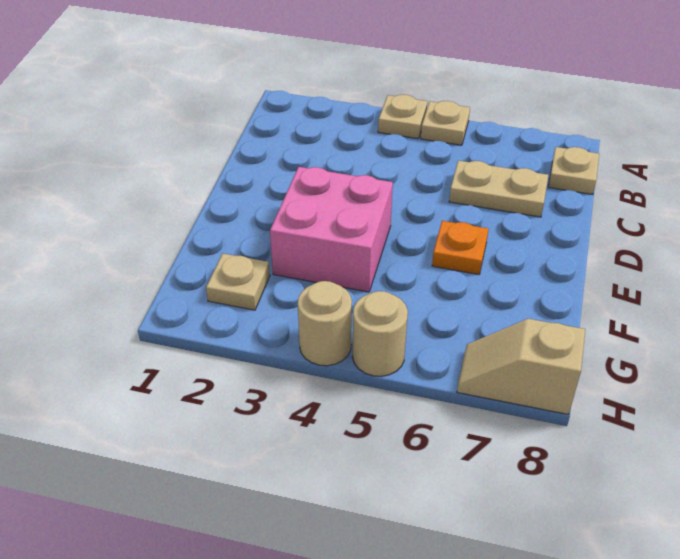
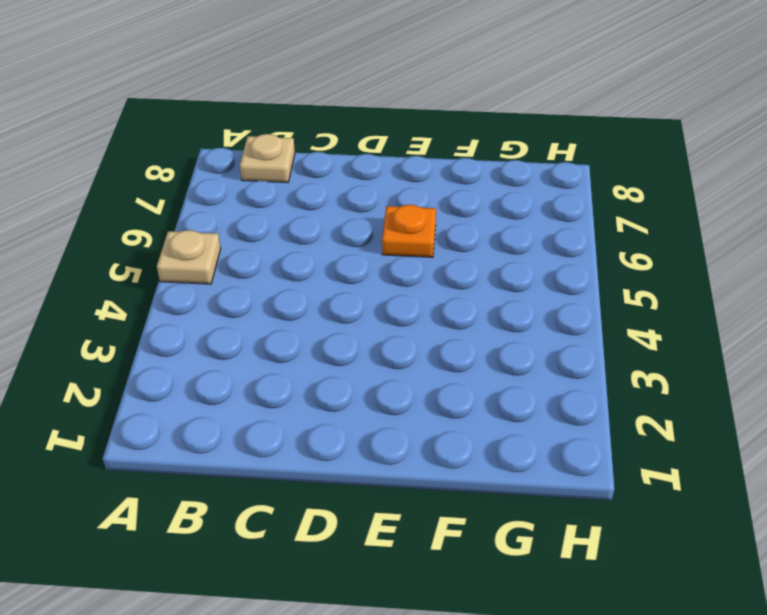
none -> tan plate A4 level 1
none -> tan plate C6:C7 level 1

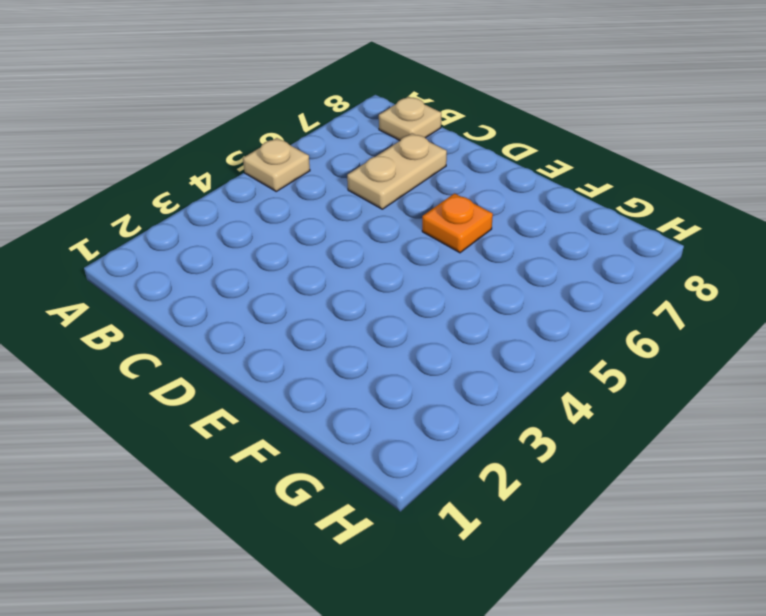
none -> tan plate A4 level 1
none -> pink brick E3:F4 level 1

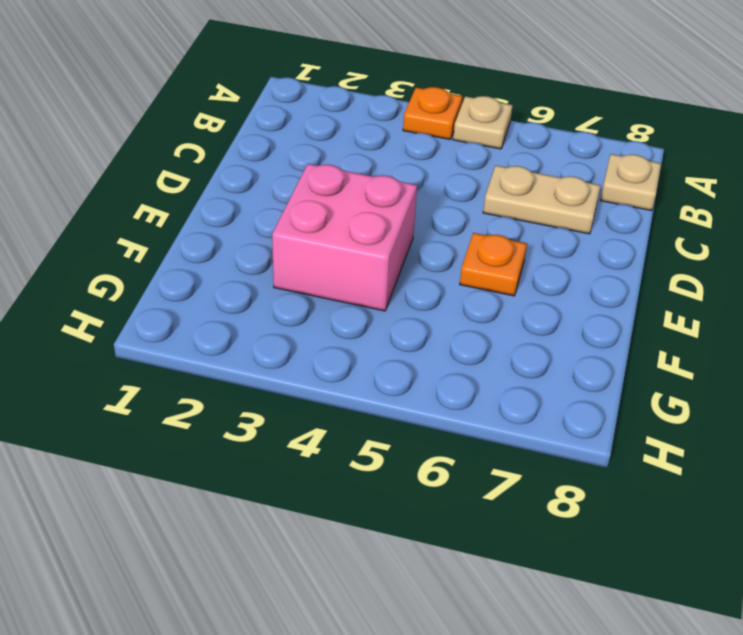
orange plate A4 level 1 -> tan plate A4 level 1
none -> tan plate G2 level 1
none -> tan round brick H4 level 1

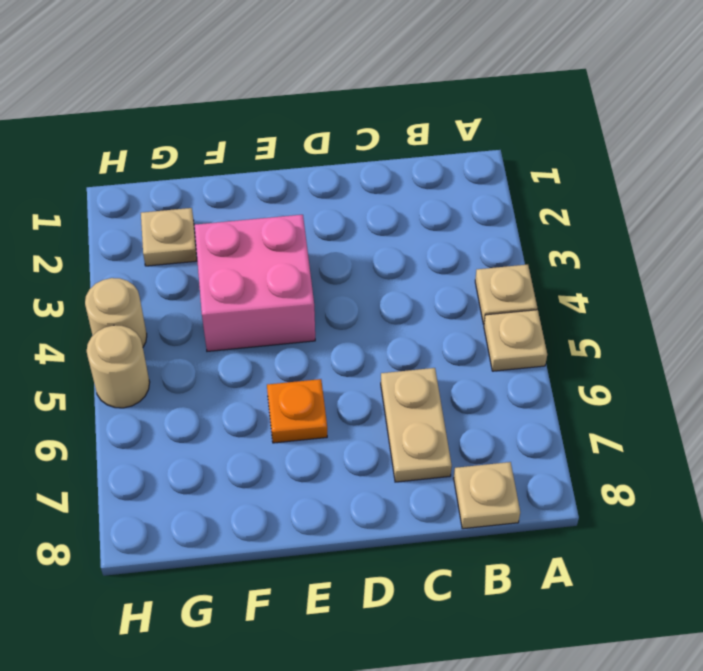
none -> tan slope H7:H8 level 1 top 8

